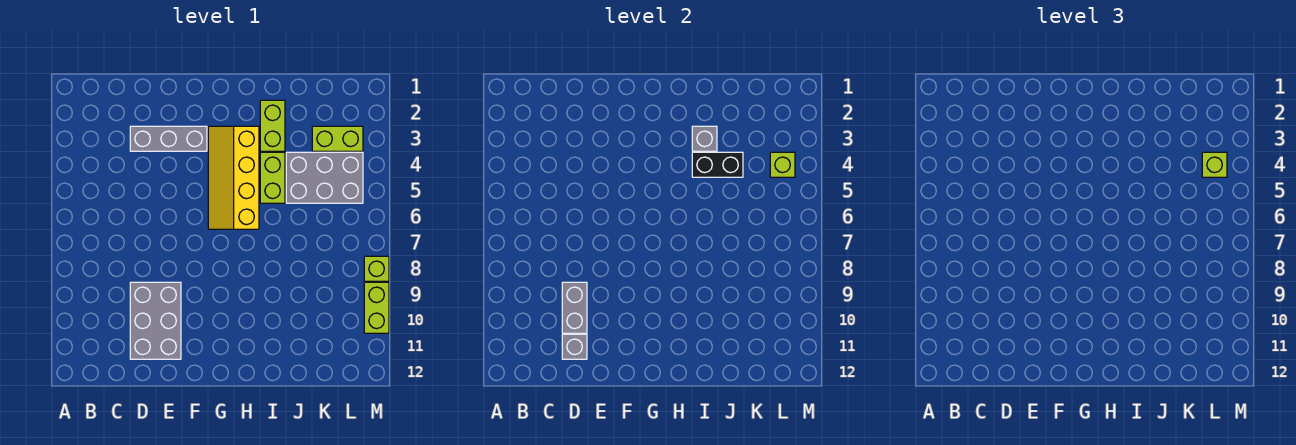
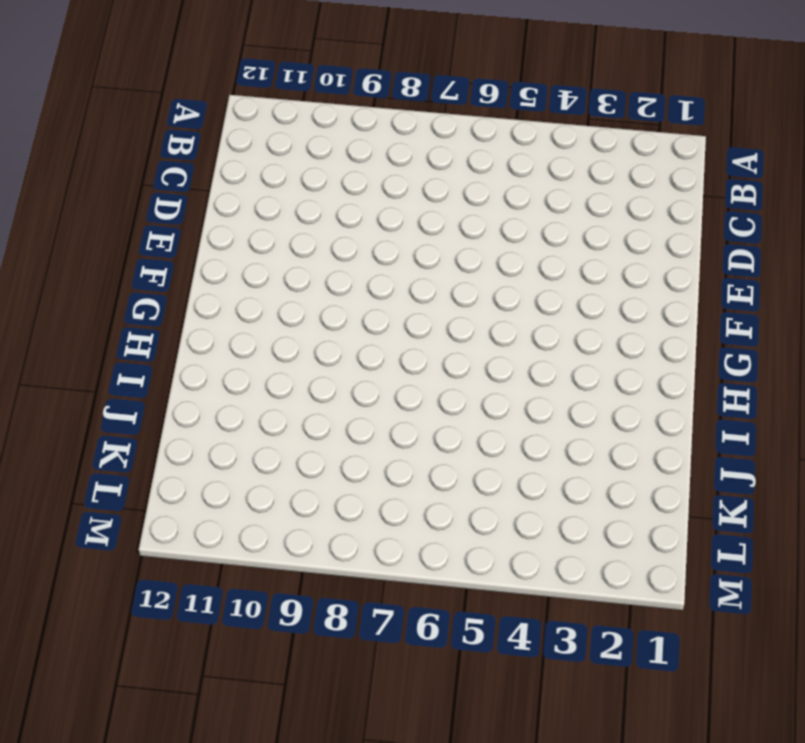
none -> grey brick D3:F3 level 1
none -> grey brick D9:E11 level 1
none -> yellow slope G3:H6 level 1 top H

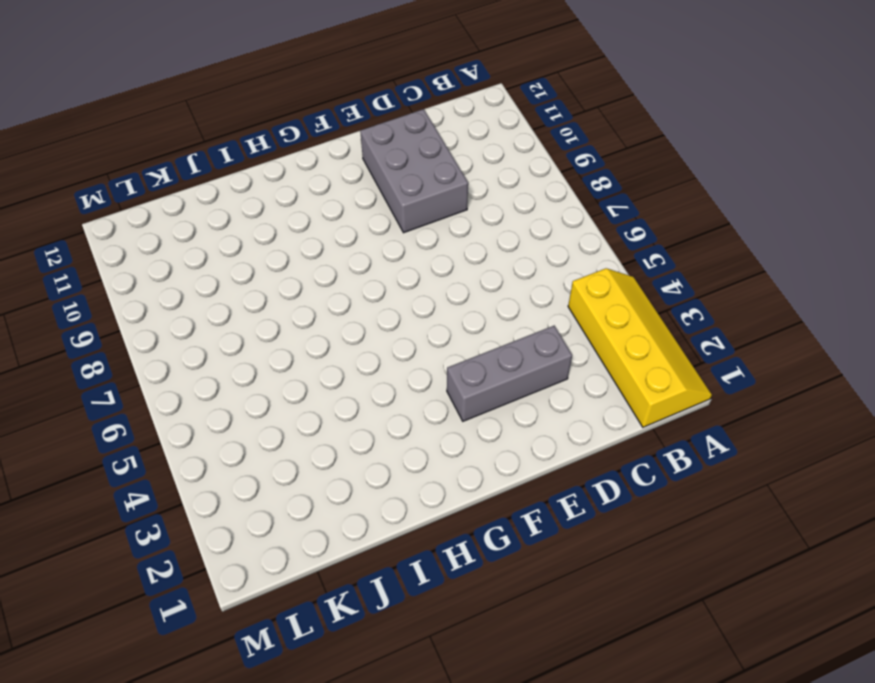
yellow slope A1:B4 level 1 top B -> yellow slope G3:H6 level 1 top H
none -> lime brick I2:I3 level 1
none -> lime brick I4:I5 level 1
none -> grey brick J4:L5 level 1

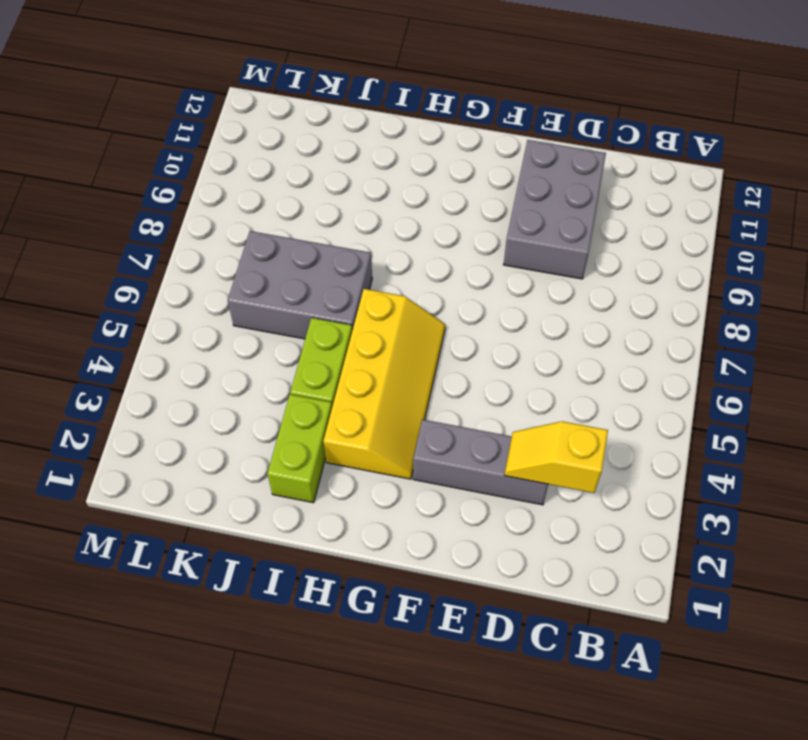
yellow slope C3:D3 level 2 top C -> none
grey brick I6:K7 level 1 -> grey brick J4:L5 level 1
none -> lime brick K3:L3 level 1
none -> lime brick M8 level 1
none -> lime brick M9:M10 level 1

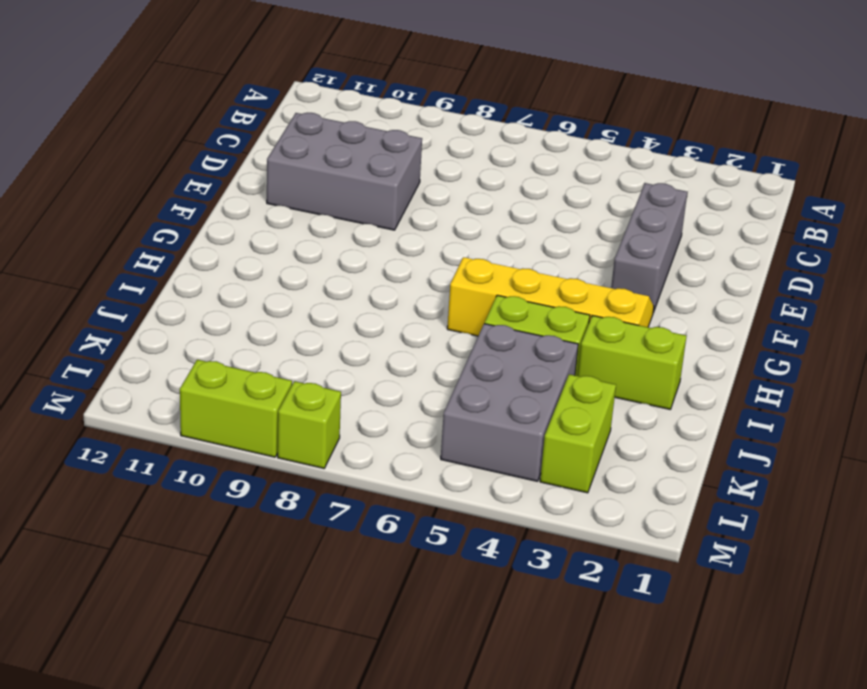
none -> grey brick D9:D10 level 2
none -> grey brick D11 level 2
none -> grey brick I3 level 2

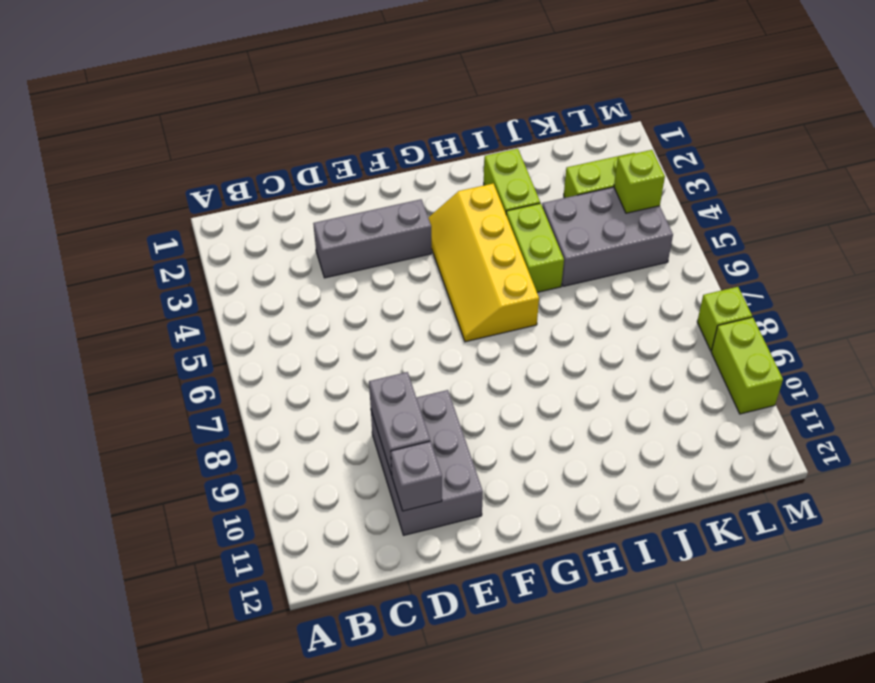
none -> grey brick I3 level 2
none -> black brick I4:J4 level 2
none -> lime brick L4 level 3

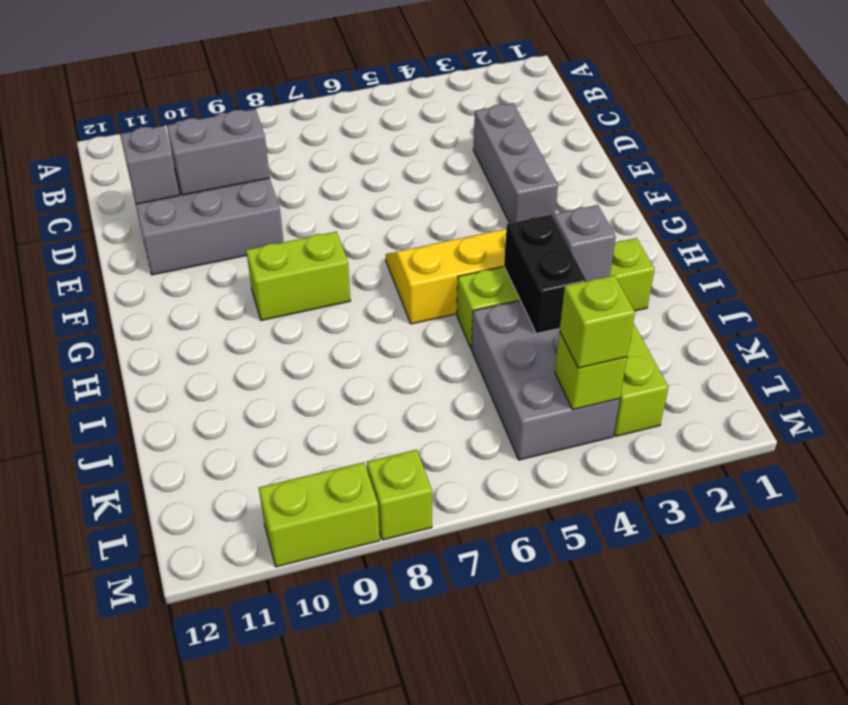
lime brick G8:G9 level 1 -> none

